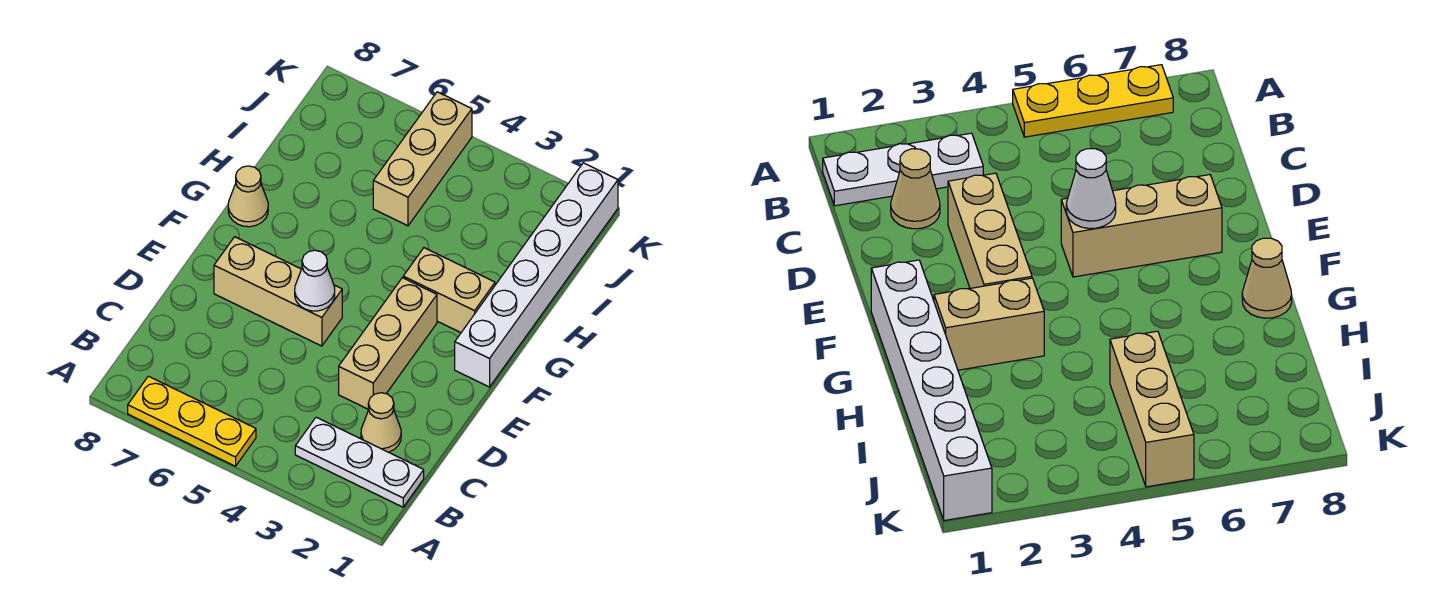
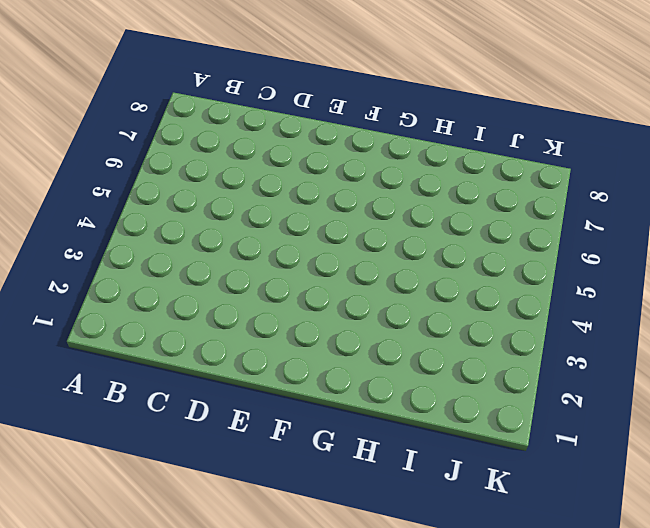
none -> yellow plate A5:A7 level 1
none -> white plate B1:B3 level 1

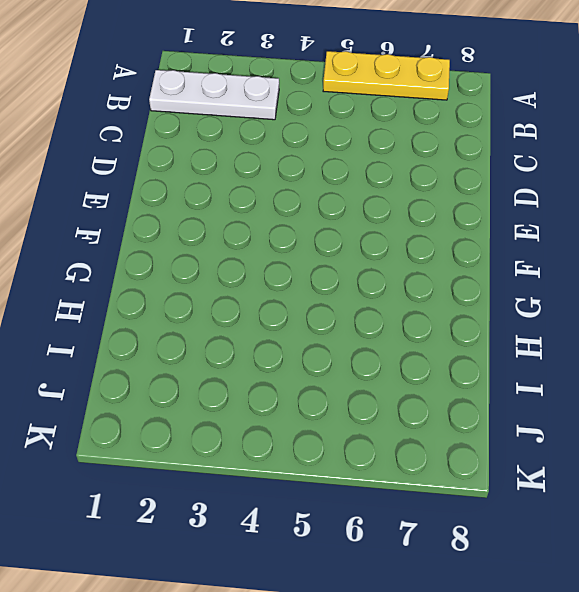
none -> tan cone C2 level 1
none -> tan brick D3:F3 level 1

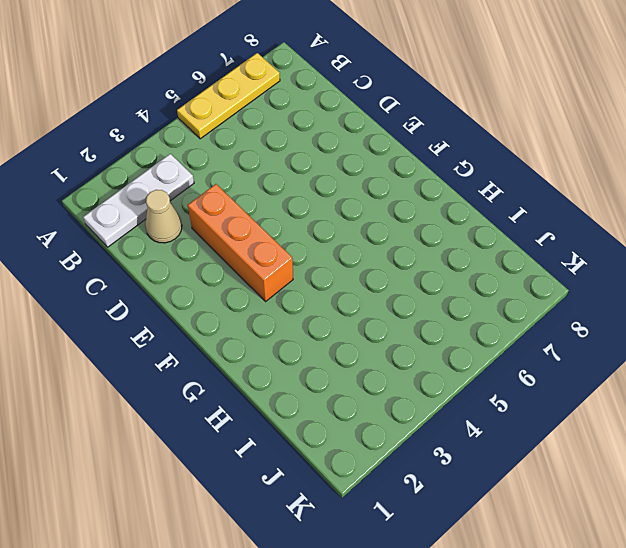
orange brick D3:F3 level 1 -> tan brick D3:F3 level 1
none -> tan brick E5:E7 level 1
none -> white brick F1:K1 level 1

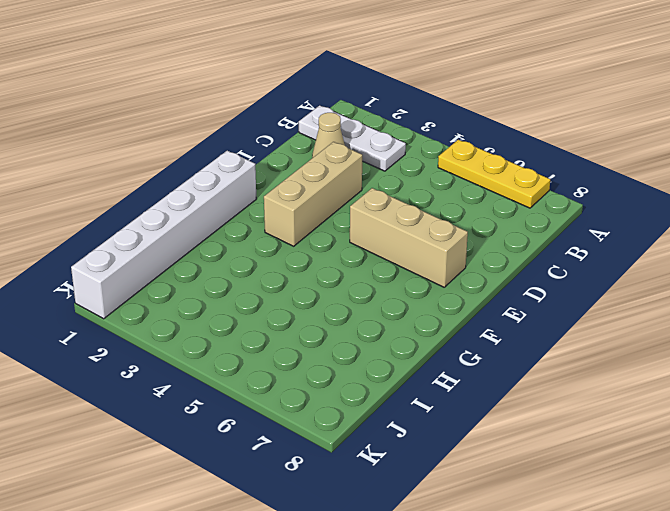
none -> tan brick G2:G3 level 1
none -> tan cone G8 level 1

